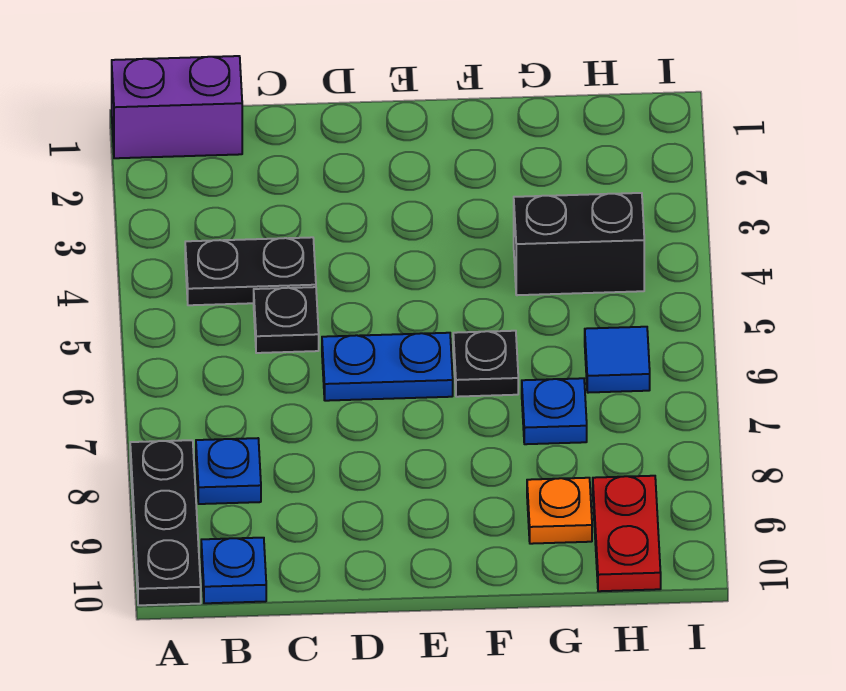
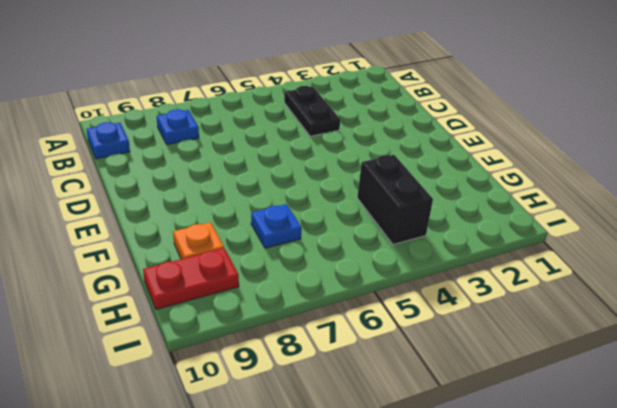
none -> purple brick A1:B1 level 1
none -> black plate A8:A10 level 1
none -> black plate C5 level 1

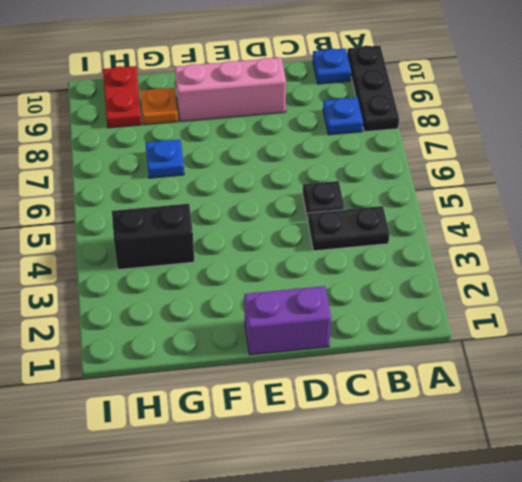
purple brick D1:E1 level 1 -> purple brick A1:B1 level 1
pink brick D9:F9 level 1 -> none
none -> blue plate D6:E6 level 1
none -> black plate F6 level 1
none -> blue tile H6 level 1

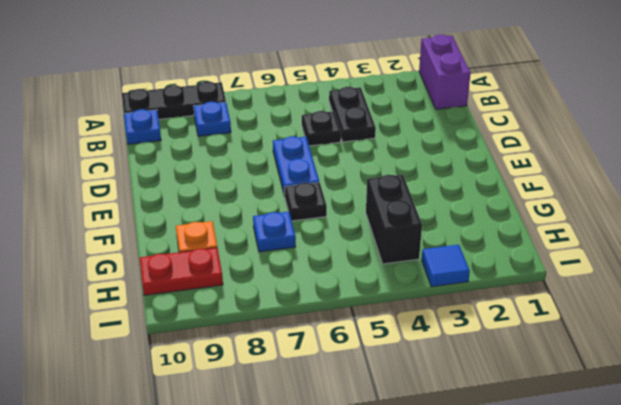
blue tile I3 level 1 -> blue tile H6 level 1

